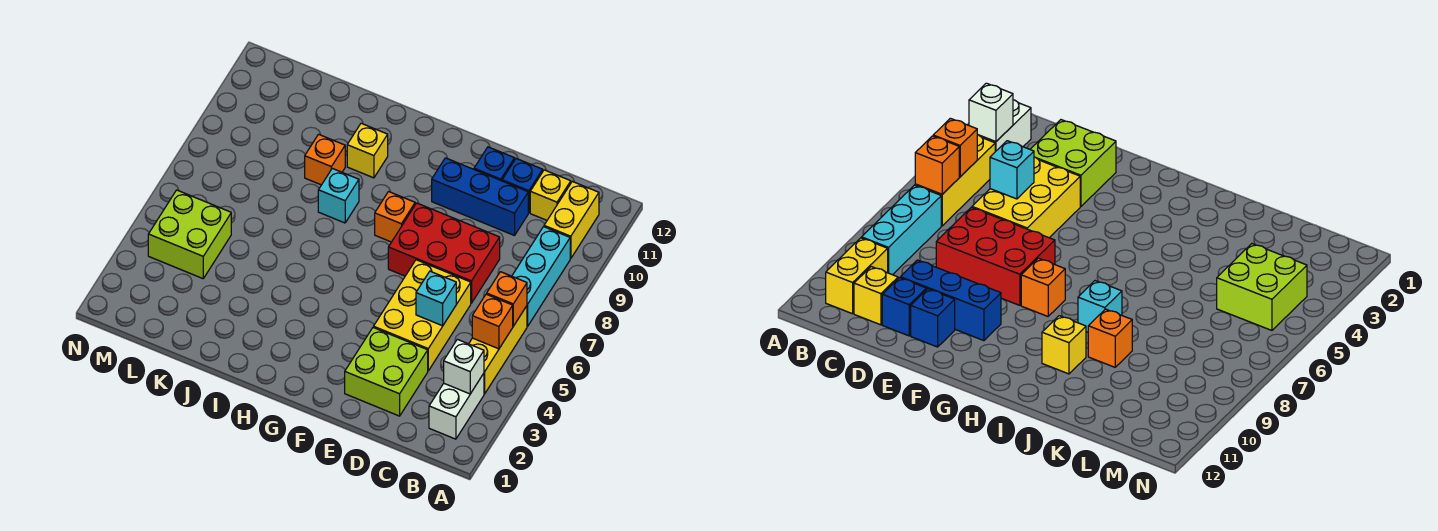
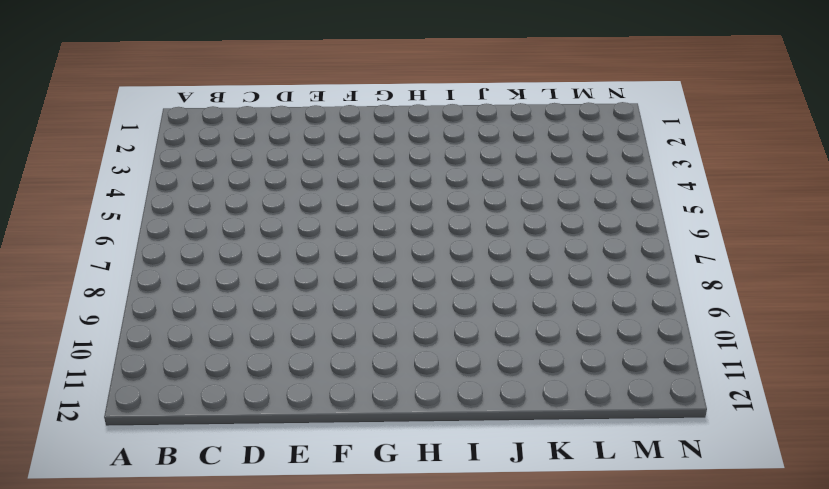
none -> white brick B2:B3 level 1
none -> yellow brick B4:B6 level 1
none -> cyan brick B7:B9 level 1

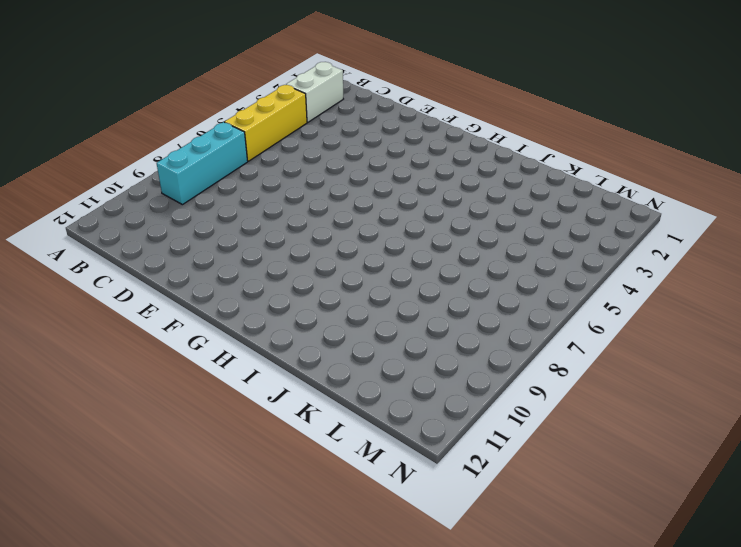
none -> yellow brick B10:B11 level 1
none -> yellow brick C11 level 1
none -> lime brick D2:E3 level 1

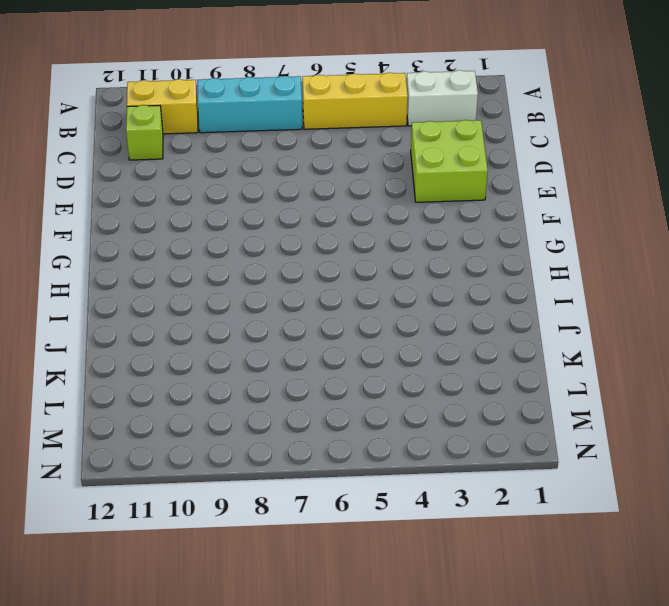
lime brick C11 level 1 -> yellow brick C11 level 1
none -> yellow brick D4:E6 level 1
none -> red brick D7:F8 level 1
none -> blue brick D10:F10 level 1

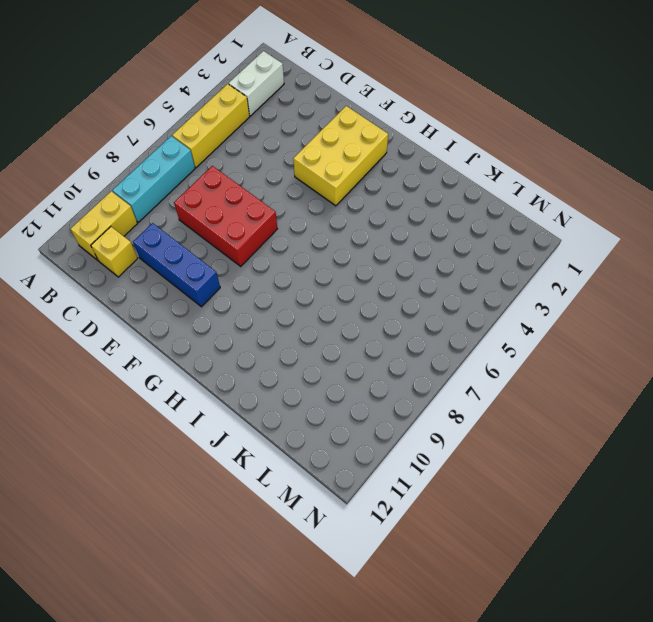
yellow brick F2:G4 level 1 -> yellow brick D4:E6 level 1
none -> lime brick D2:E3 level 1
none -> blue brick D11 level 1
none -> blue brick E11 level 1

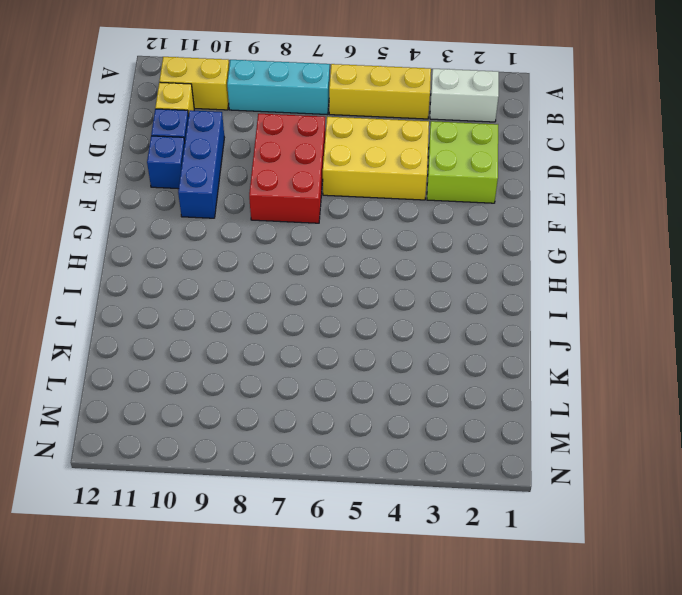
none -> orange brick G8 level 1
none -> cyan brick I8 level 1
none -> yellow brick I10 level 1

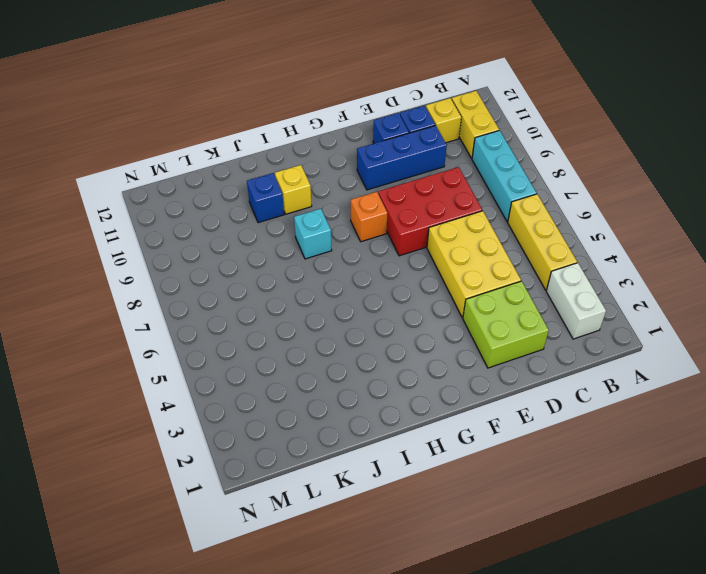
blue brick J10 level 1 -> none
none -> orange brick J9 level 1
none -> lime brick L4:M5 level 1
none -> white brick B3 level 2

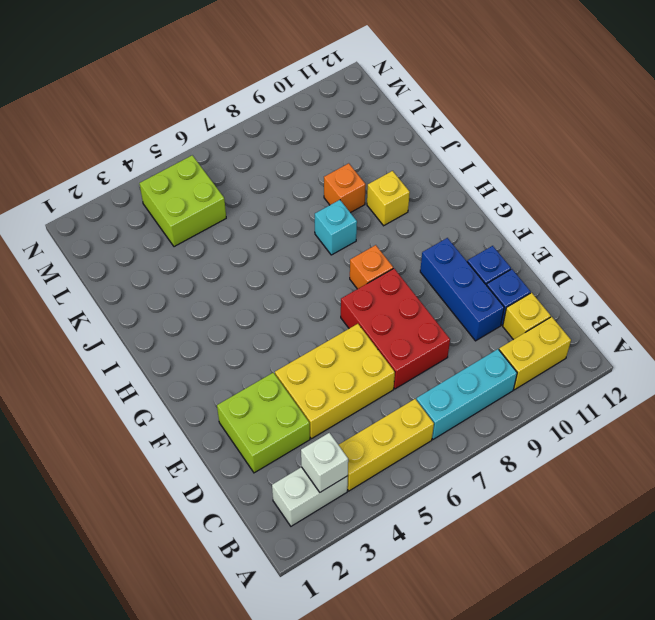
none -> orange brick B5 level 2
none -> orange brick B6 level 2
none -> cyan brick D5 level 2

